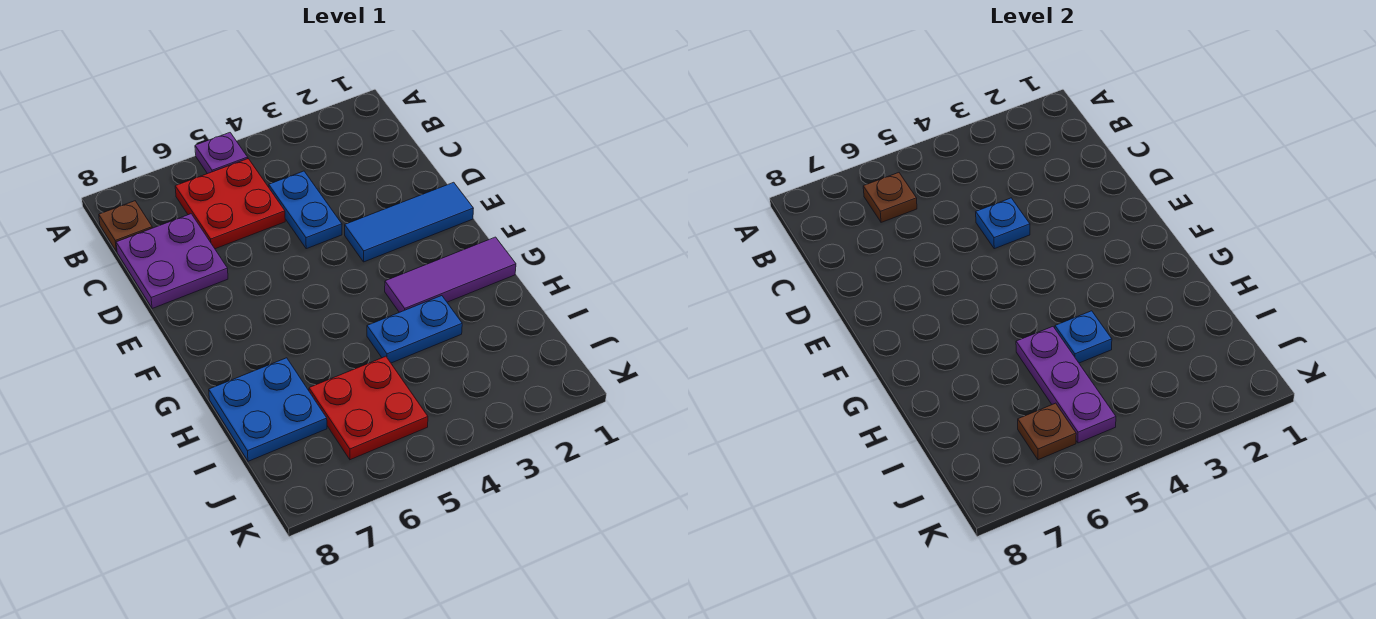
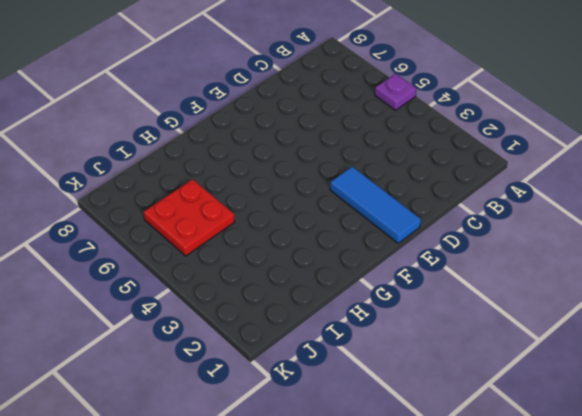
none -> red plate B5:C6 level 1
none -> brown plate B8 level 1
none -> blue plate C4:D4 level 1

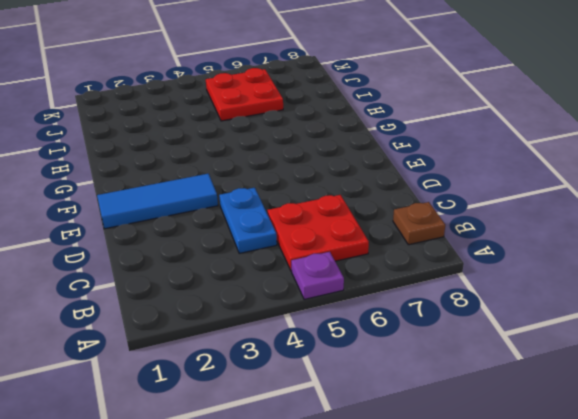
none -> purple plate C7:D8 level 1
none -> purple tile G1:G3 level 1
none -> blue plate H3:H4 level 1

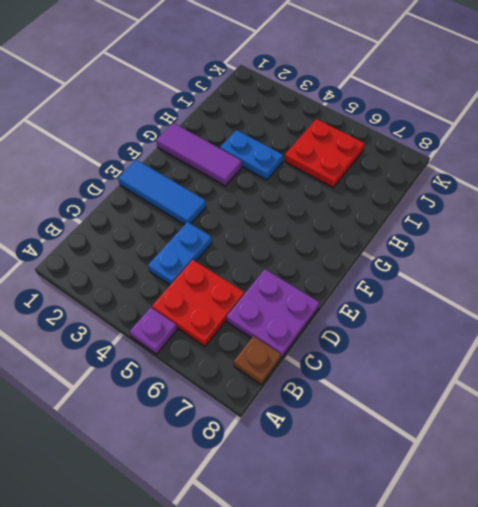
none -> blue plate H7:I8 level 1
none -> brown plate B6 level 2
none -> blue plate D4 level 2

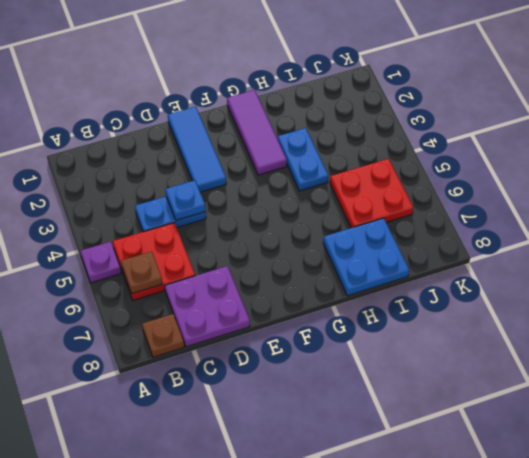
none -> blue plate H4 level 2
none -> purple plate H5:J5 level 2
none -> brown plate J6 level 2

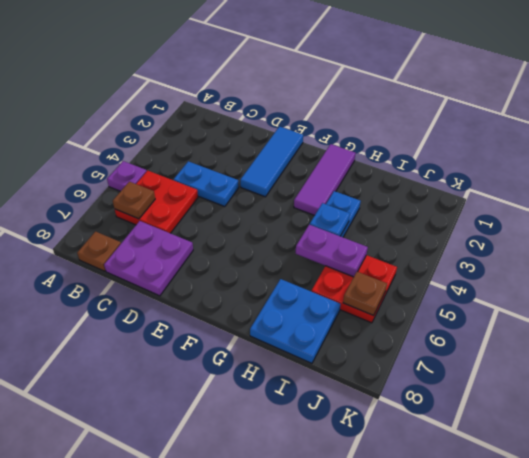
purple plate H5:I5 level 2 -> purple plate H5:J5 level 2
none -> blue plate D4 level 2

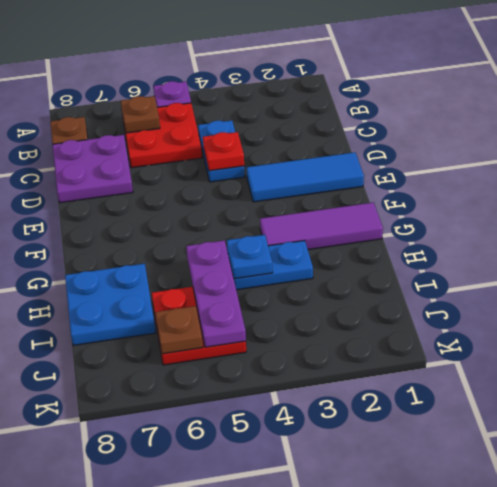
red plate D4 level 2 -> blue plate D4 level 2

